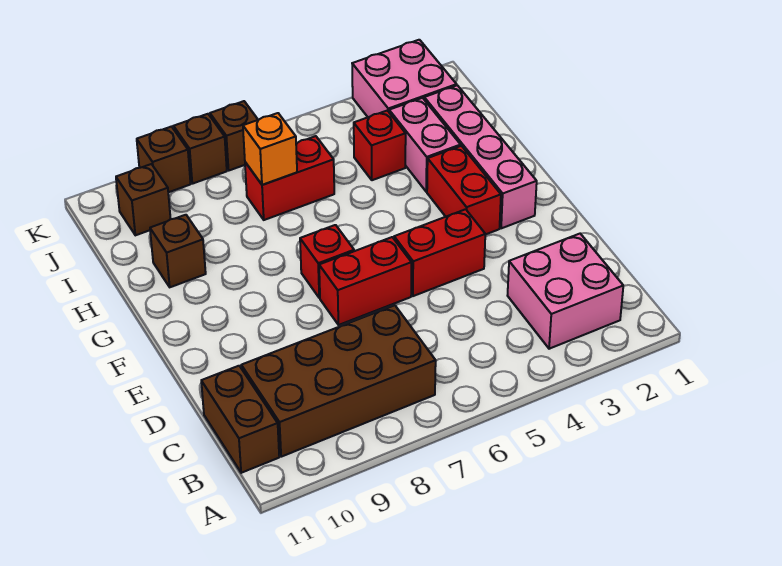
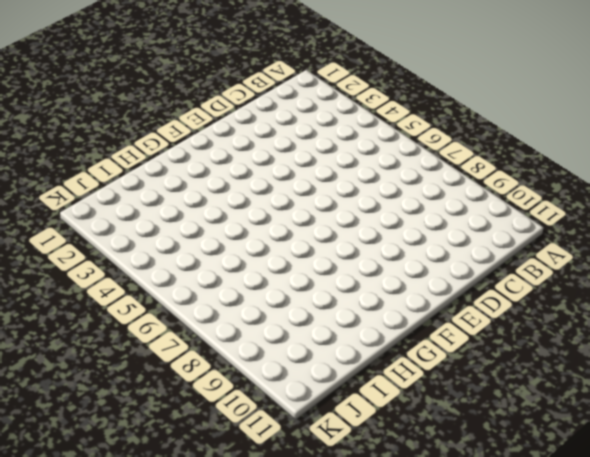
none -> pink brick B2:C3 level 1
none -> brown brick B7:C10 level 1
none -> brown brick B11:C11 level 1

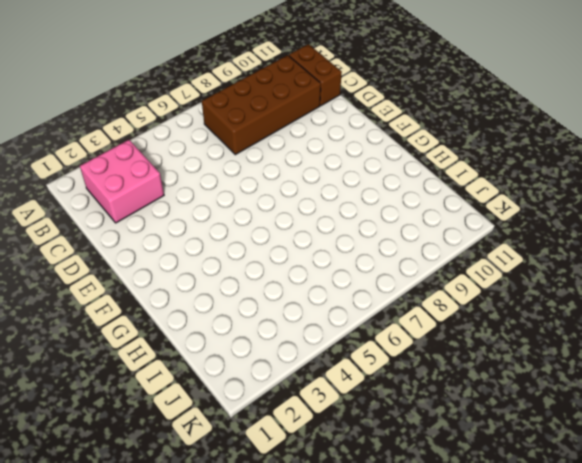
none -> red brick E4:E5 level 1
none -> red brick E6:E7 level 1
none -> pink brick F2:I2 level 1

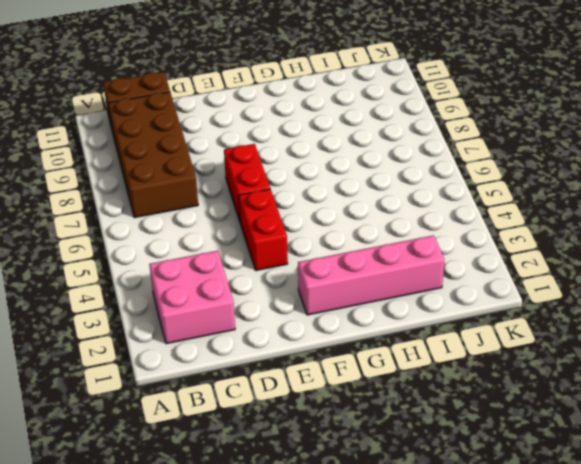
none -> red brick F3:G3 level 1
none -> red brick F7 level 1
none -> pink brick H3:I3 level 1

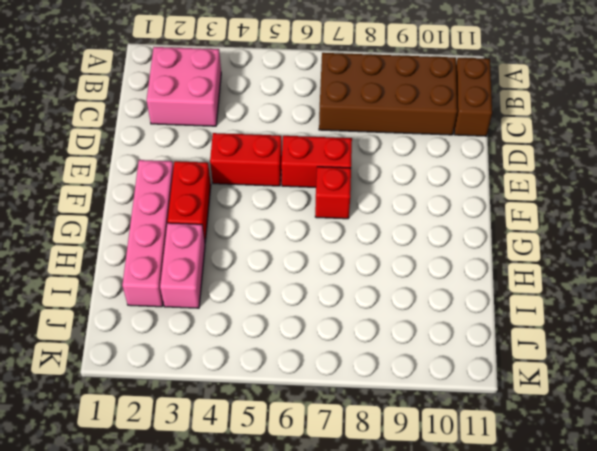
none -> brown brick H10 level 1
none -> red brick I4 level 1
none -> red brick I6:I7 level 1

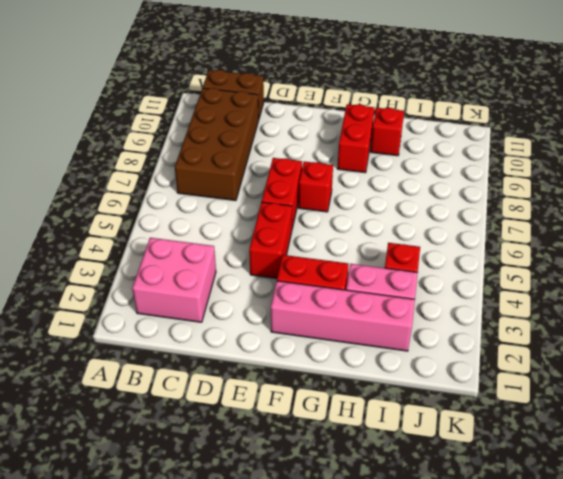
red brick G9:G10 level 1 -> red brick I6:I7 level 1
red brick H10 level 1 -> brown brick H10 level 1
none -> pink brick J2:K3 level 1
none -> brown brick J10 level 1
none -> brown brick K7 level 1

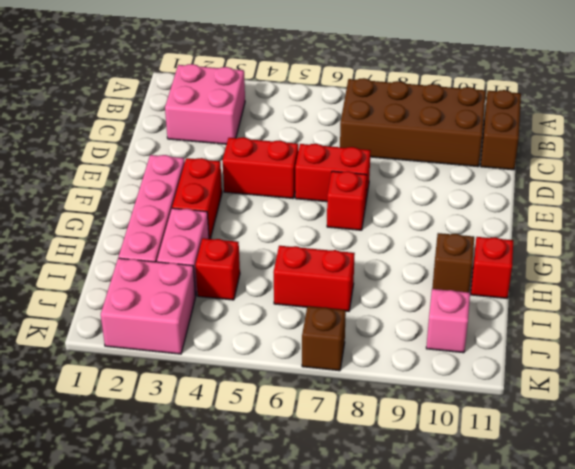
red brick H11 level 1 -> none
pink brick J10 level 1 -> brown brick J10 level 1
none -> brown brick K8 level 1
none -> brown brick K9 level 1
none -> orange brick I7 level 2

